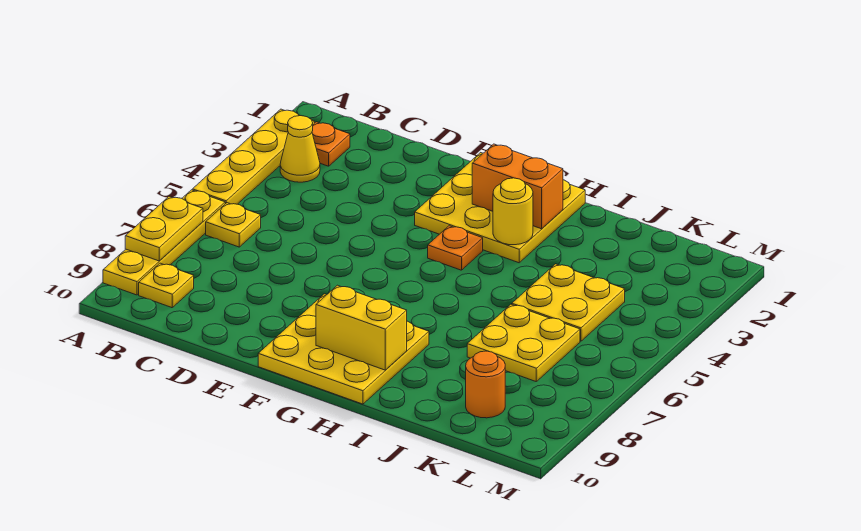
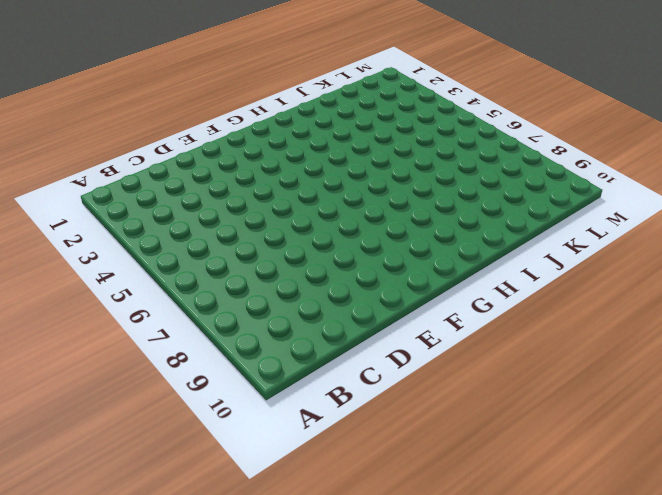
none -> yellow plate A2:A5 level 1
none -> yellow plate A6:A9 level 1
none -> orange plate B2 level 1

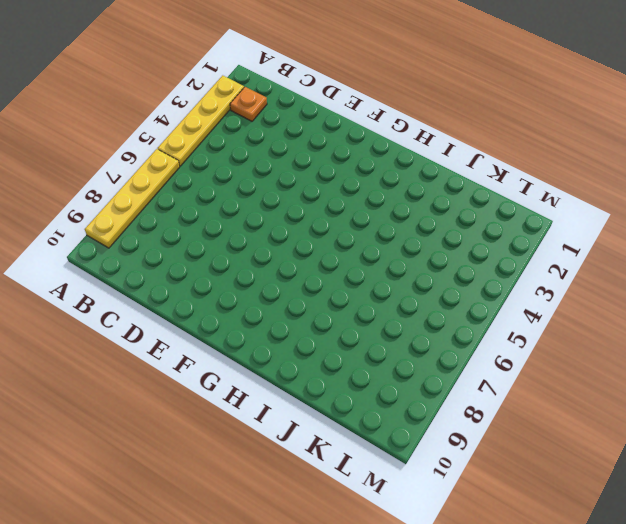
none -> yellow cone B3 level 1
none -> yellow plate B6 level 1
none -> yellow plate B9 level 1

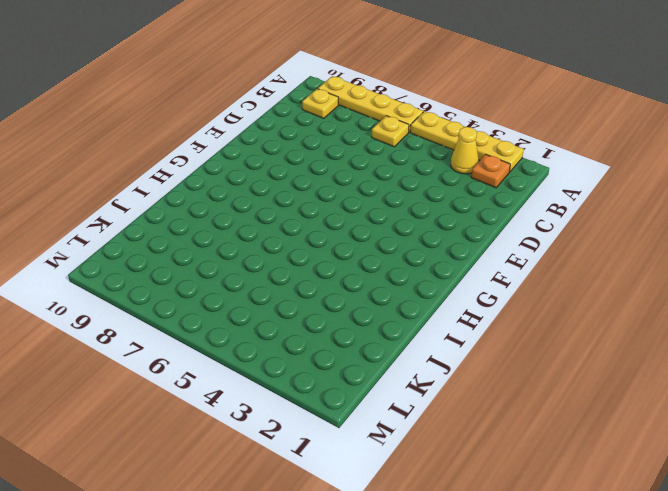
none -> yellow plate F1:H3 level 1
none -> yellow plate F8:H10 level 1
none -> orange plate G4 level 1

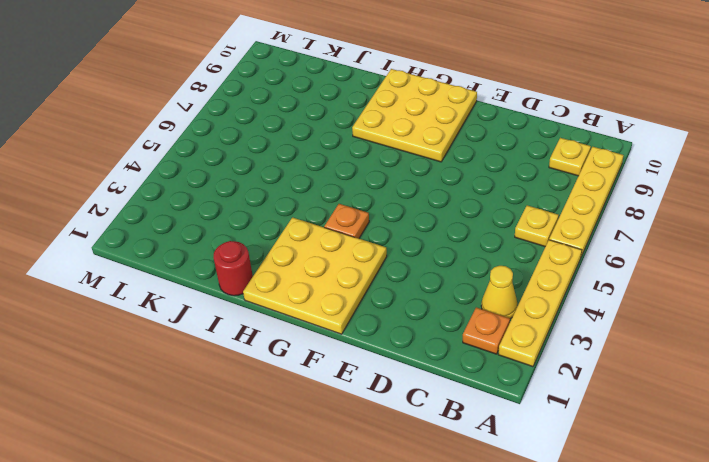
red round brick I1 level 1 -> none
none -> yellow plate J4:K5 level 1
none -> yellow plate J6:K7 level 1
none -> orange round brick K9 level 1

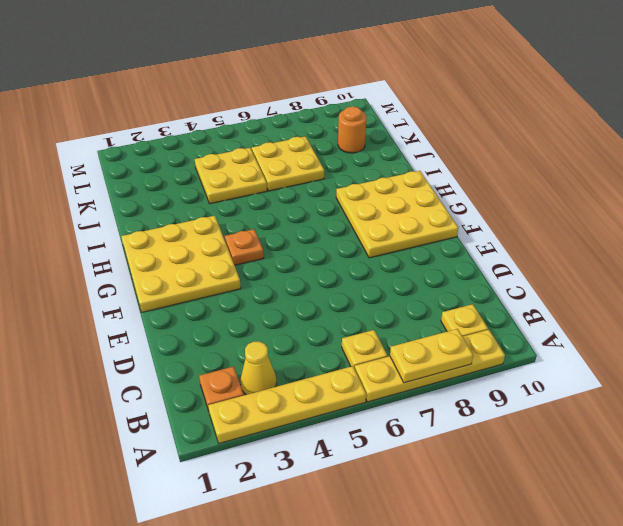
none -> orange brick G2:H2 level 2
none -> yellow brick G9:H9 level 2
none -> yellow round brick H3 level 2

